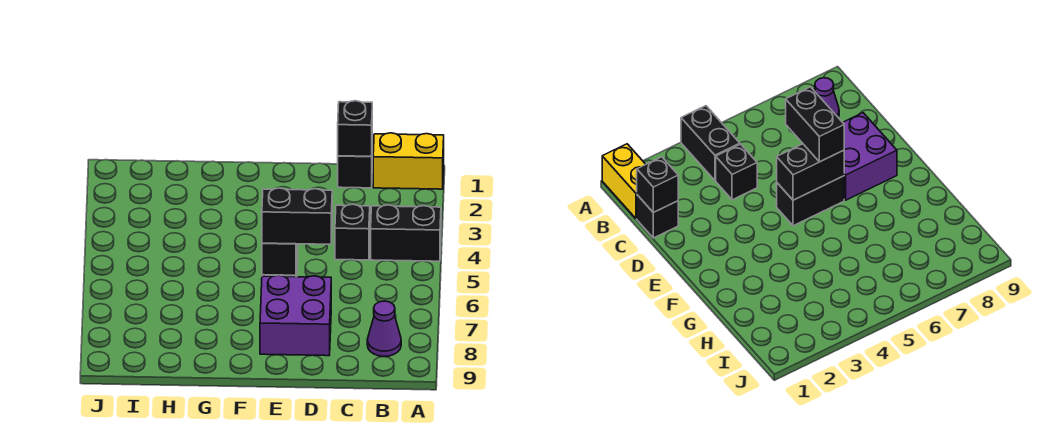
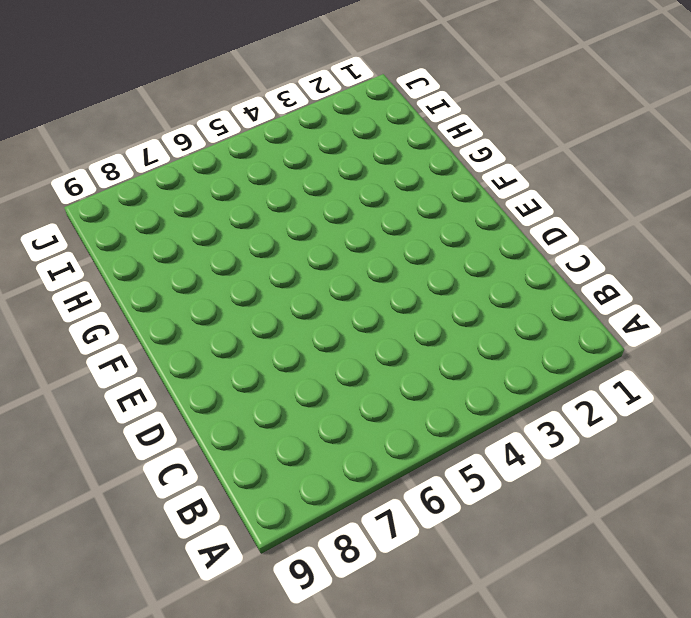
none -> yellow brick A1:B1 level 1
none -> black brick A4:B4 level 1

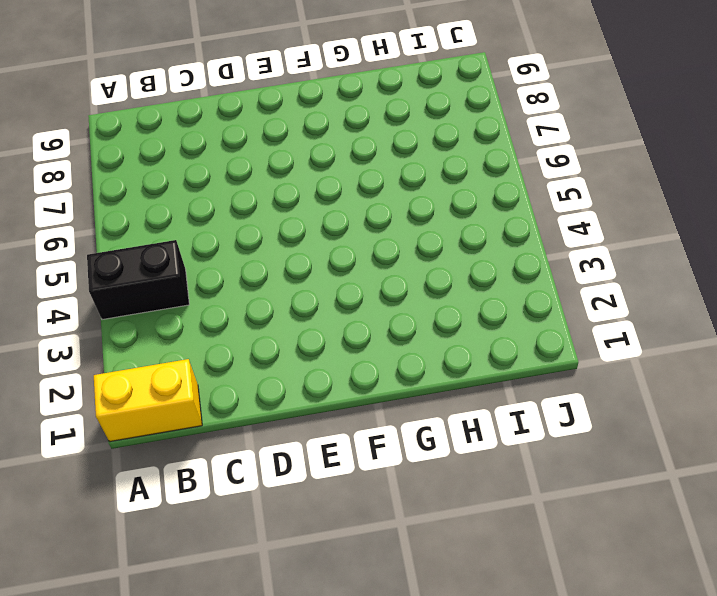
none -> purple cone B8 level 1
none -> black brick C1 level 1

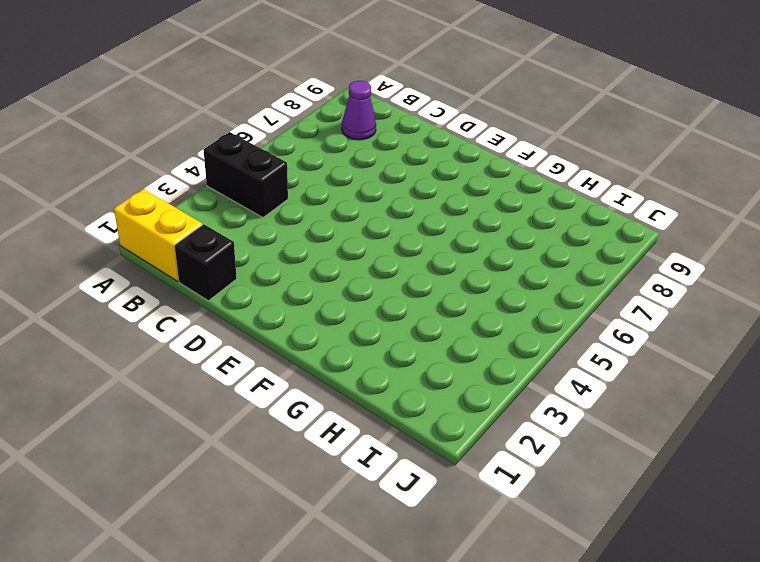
none -> black brick C4 level 1
none -> purple brick D7:E8 level 1

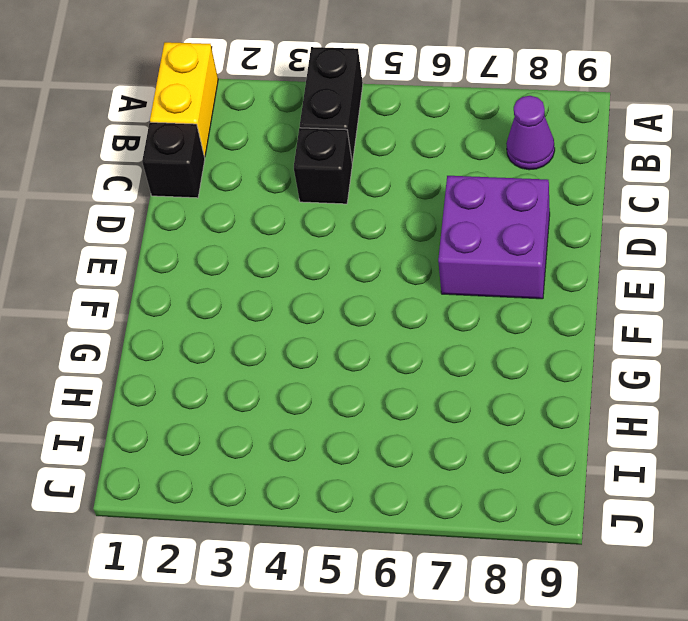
none -> black brick E5:E6 level 1
none -> black brick C1 level 2

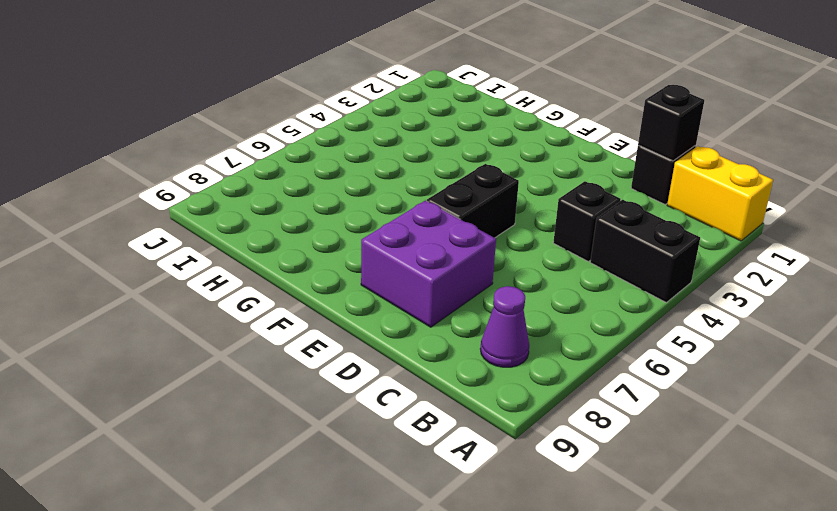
none -> black brick E5:E6 level 2
none -> black brick D6:E6 level 3

